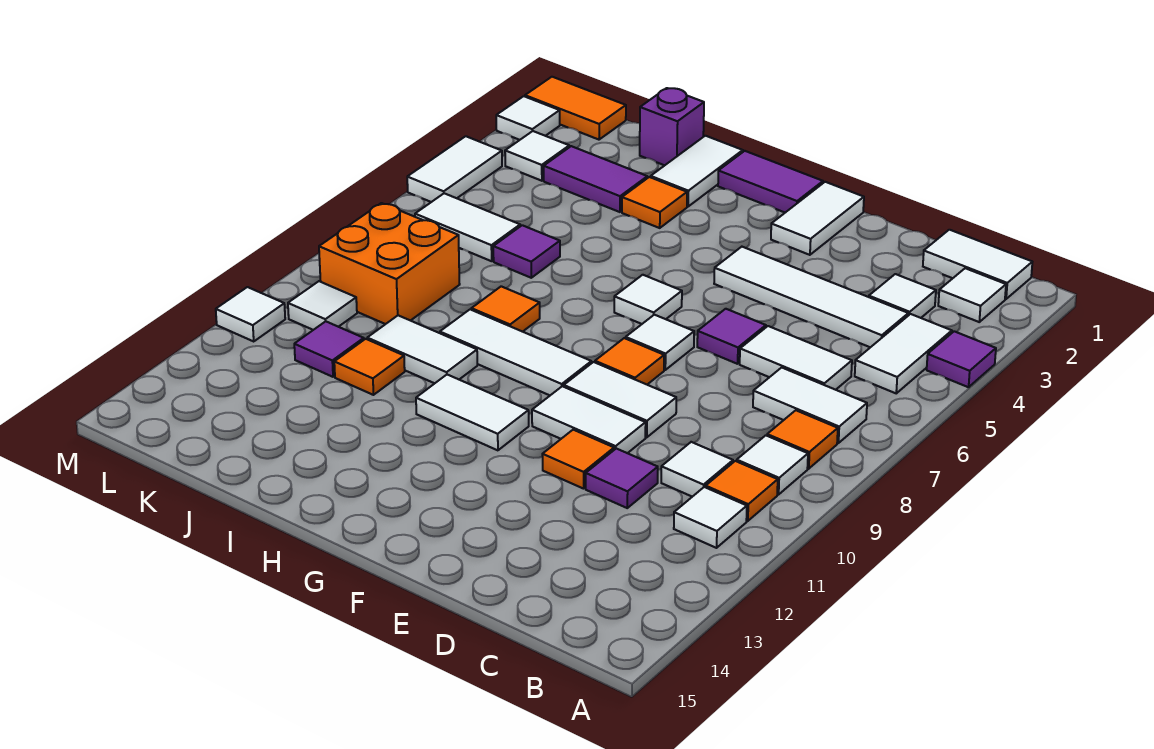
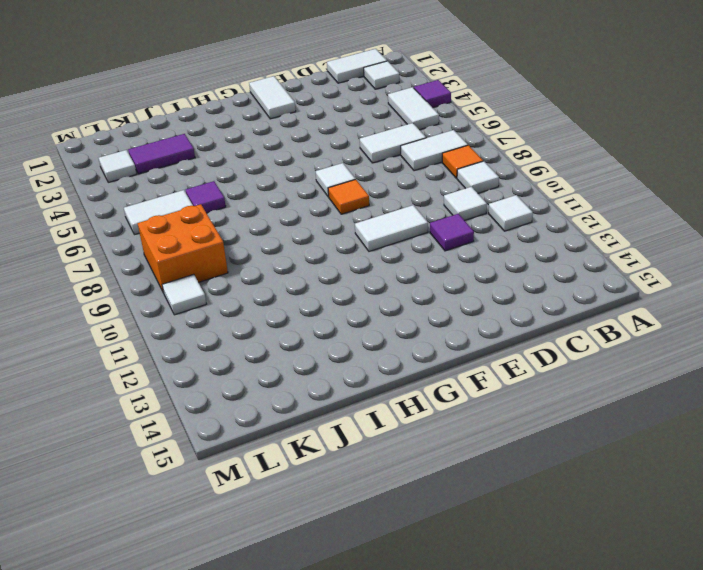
none -> orange tile B10 level 1
none -> white tile C3 level 1
none -> white tile C4:F4 level 1
none -> purple tile E6 level 1

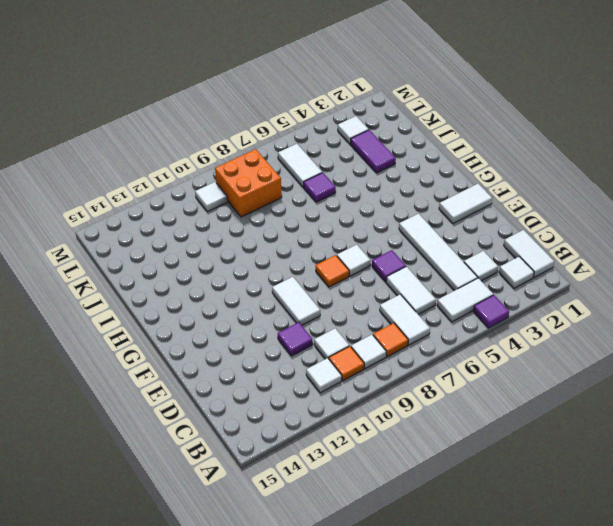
none -> white tile E9:F9 level 1
none -> orange tile E11 level 1
none -> purple tile G1:H1 level 1
none -> white tile G6 level 1

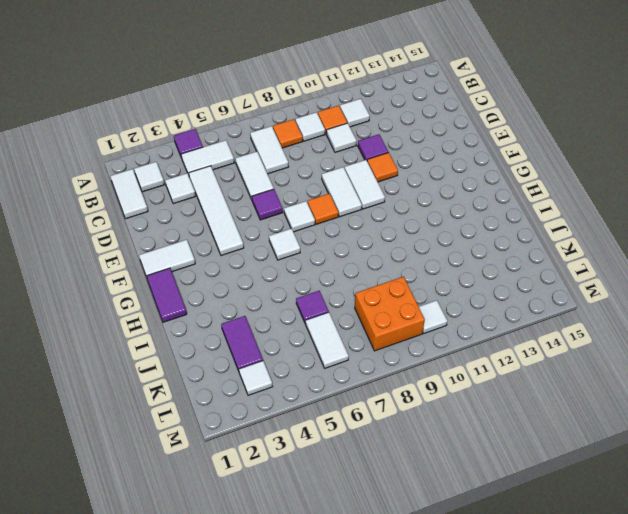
none -> white tile G9:I9 level 1
none -> white tile G11:H11 level 1
none -> white tile I1:I2 level 1
none -> orange tile I3 level 1

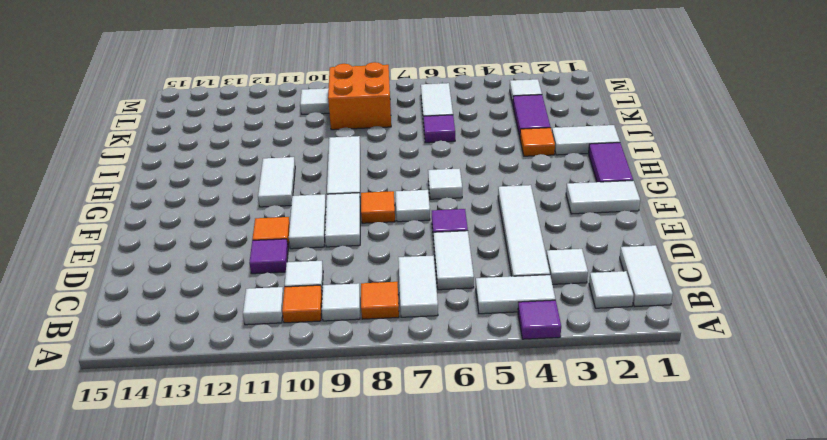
none -> orange tile I8 level 1
none -> white tile I10:J10 level 1
none -> purple brick J1 level 1
none -> orange tile J11 level 1

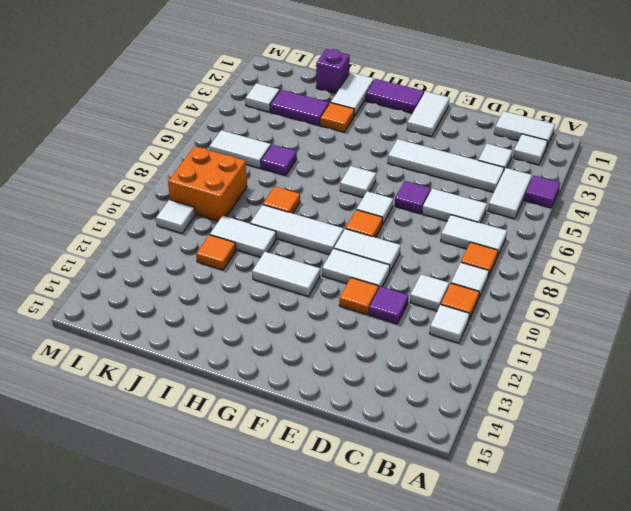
none -> purple tile K11 level 1
none -> orange tile L1:M1 level 1
none -> white tile M2 level 1
none -> white tile M4:M5 level 1

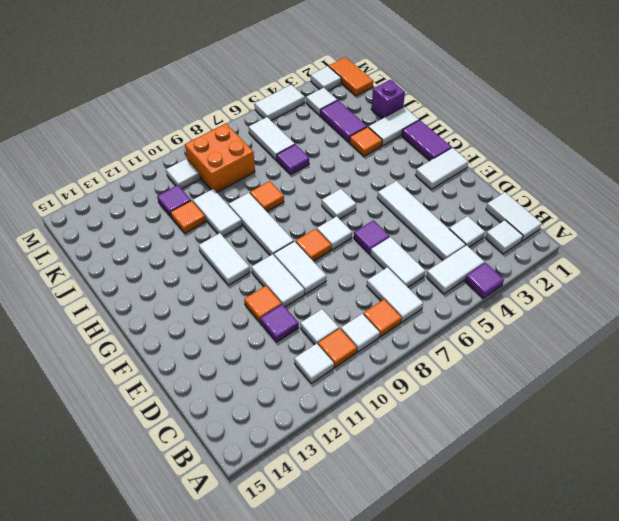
none -> white tile M11 level 1

